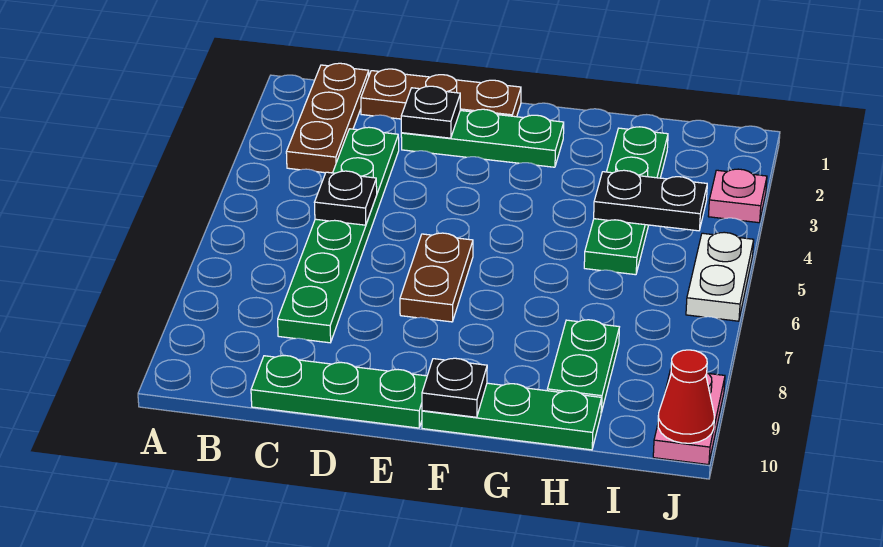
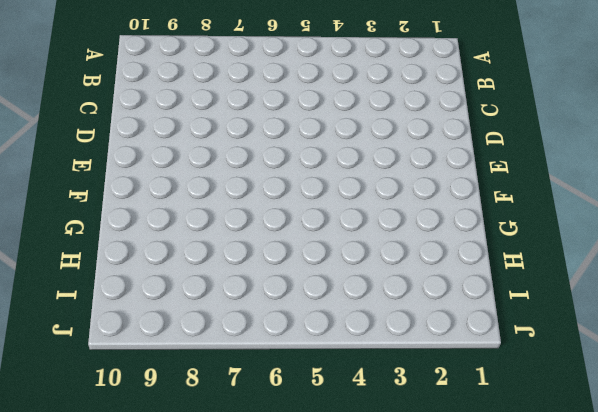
none -> brown plate B1:B3 level 1
none -> brown plate C1:E1 level 1
none -> green plate C3:C8 level 1

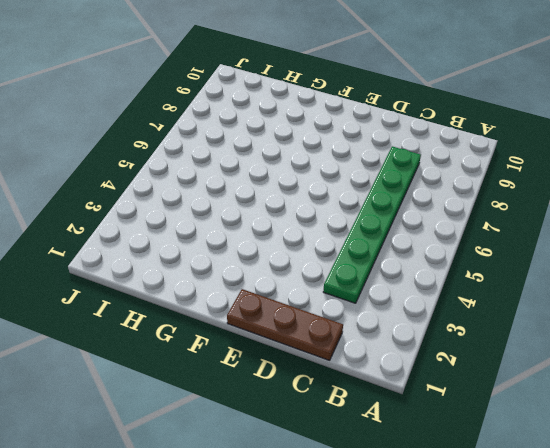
none -> brown plate B1:B3 level 1
none -> green plate C10:E10 level 1
none -> green plate D2:F2 level 1

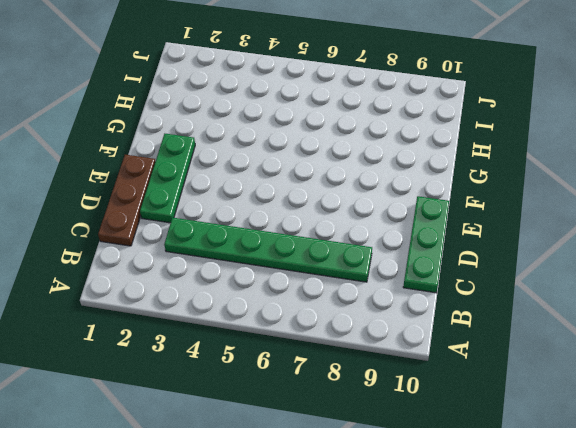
none -> brown plate B1:B3 level 1
none -> brown plate E6:E7 level 1
none -> green plate F10:H10 level 1

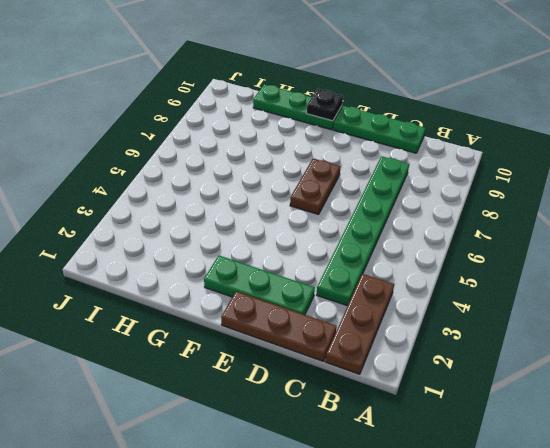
none -> green plate H2:H5 level 1
none -> green plate H8:H9 level 1
none -> pink plate J3 level 1

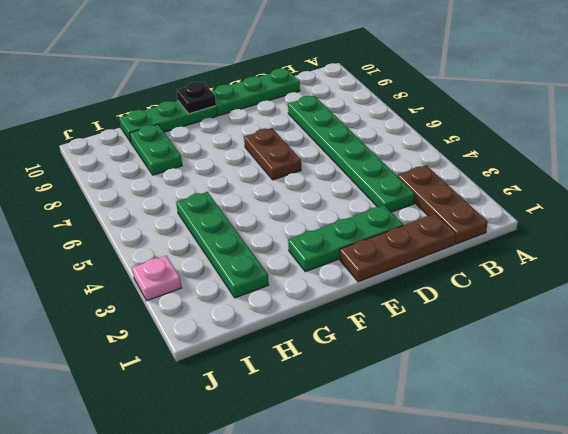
none -> white plate J5:J6 level 1
none -> pink plate J9:J10 level 1
none -> black plate C5 level 2

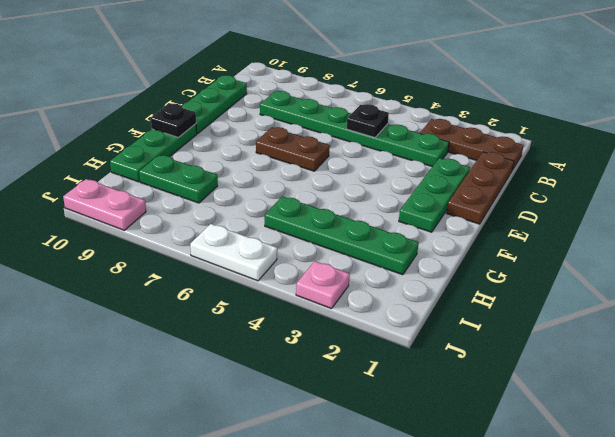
none -> black plate D2 level 2
none -> black plate H4:I4 level 2
none -> red cone J10 level 2

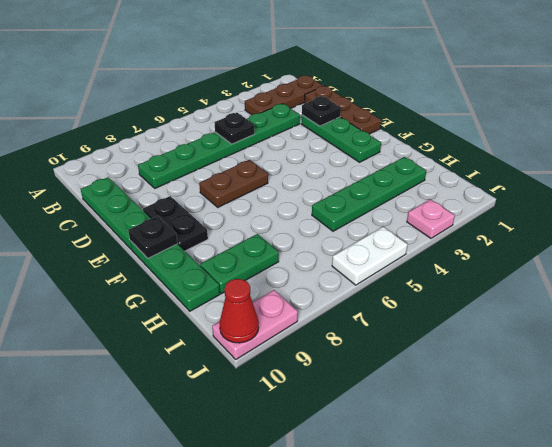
black plate E9:F9 level 1 -> black plate H4:I4 level 2

